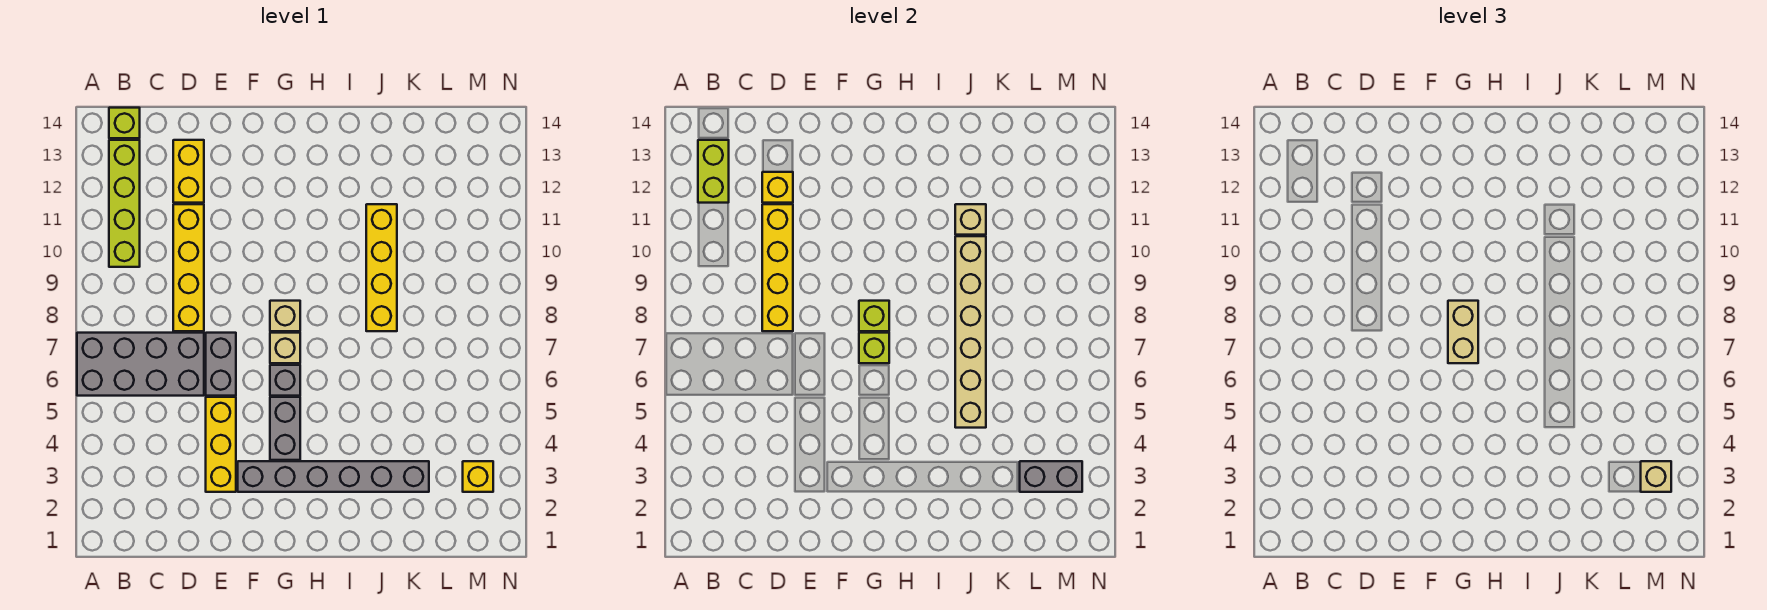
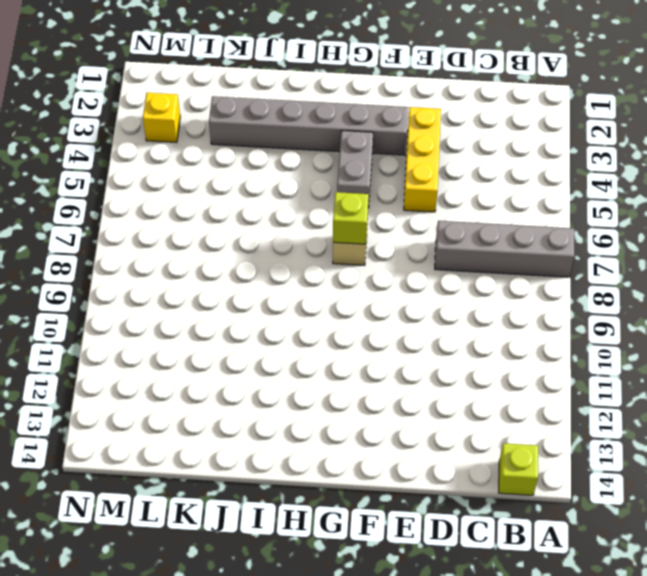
grey brick A7:D7 level 1 -> grey brick A6:D7 level 1
none -> lime brick B10:B13 level 1
none -> yellow brick D8:D11 level 1
none -> yellow brick D12:D13 level 1

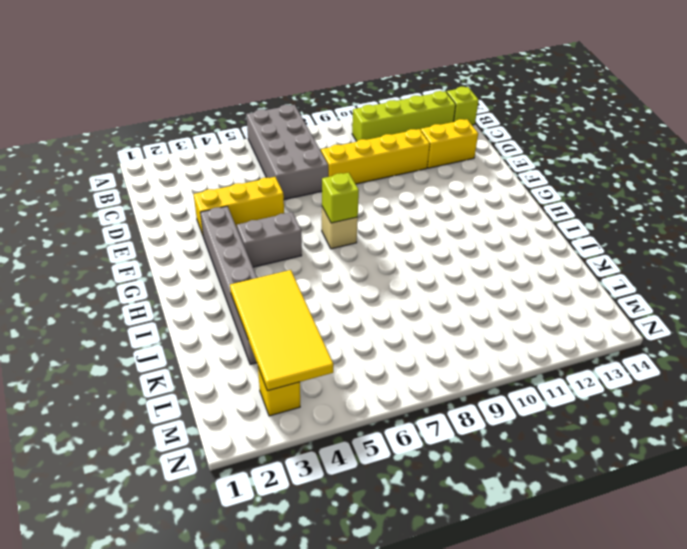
yellow tile J3:M4 level 2 -> grey brick L3:M3 level 2
none -> grey brick E6:E7 level 1
none -> grey brick G6 level 1
none -> tan brick G8 level 1

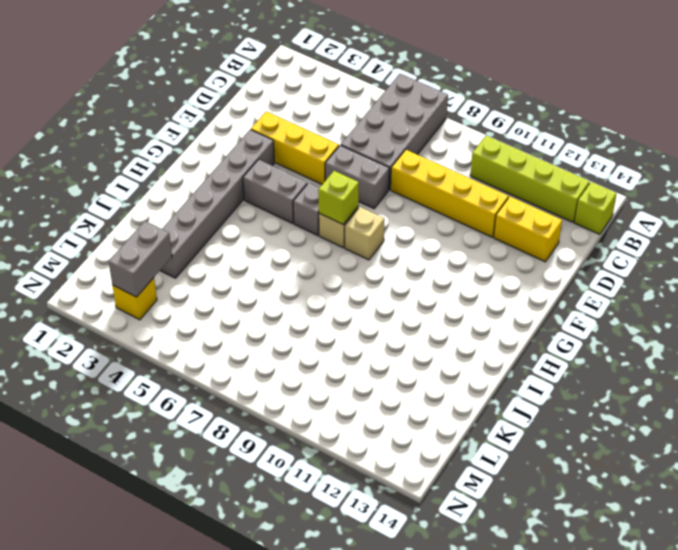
none -> yellow brick J8:J11 level 1
none -> lime brick B12:B13 level 2
none -> yellow brick D8:D11 level 2

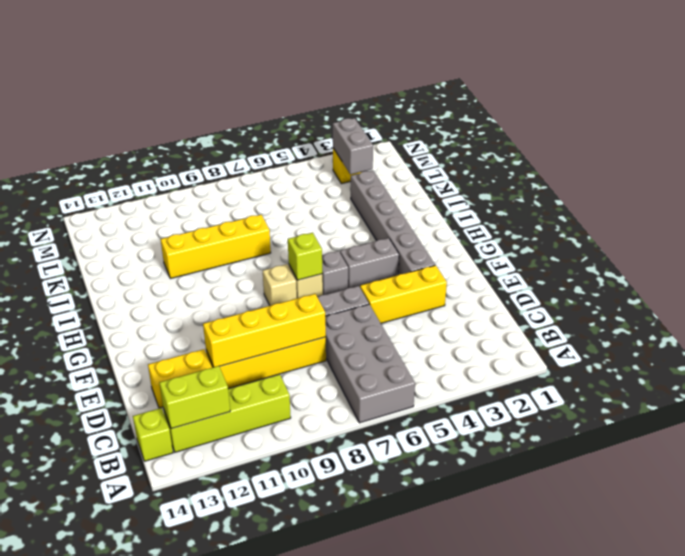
none -> yellow brick D12 level 2
none -> lime brick G8 level 2
none -> tan brick J5:J10 level 2

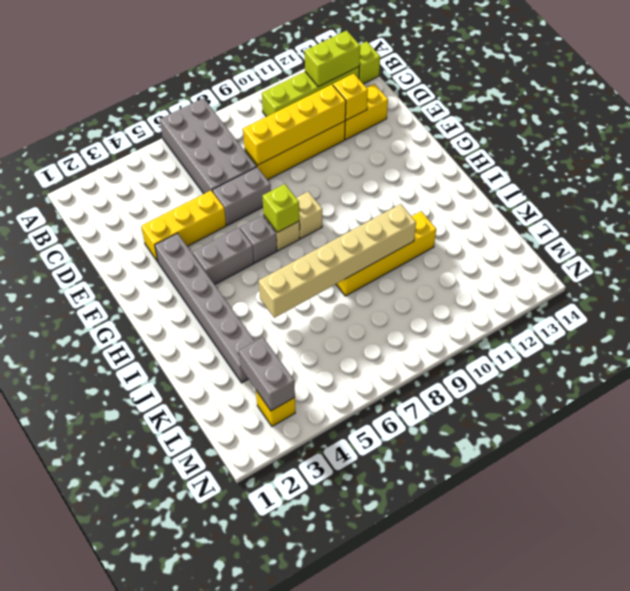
none -> lime brick G8 level 2
none -> tan brick J11 level 2
none -> tan brick G7:G8 level 3

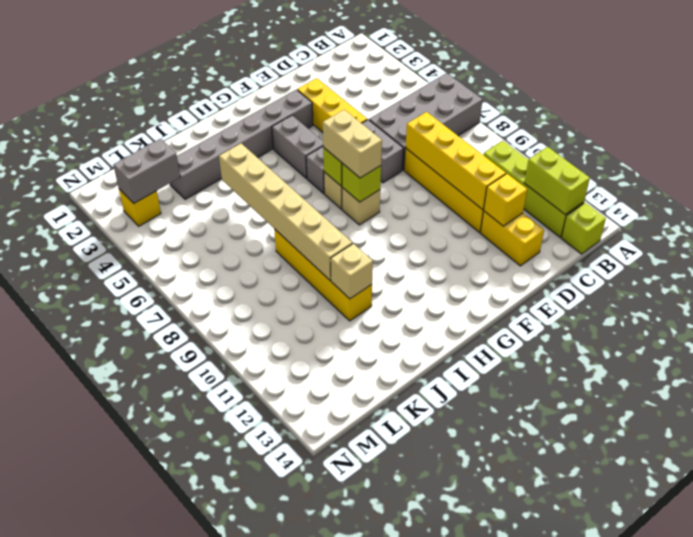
none -> tan brick M3 level 3

